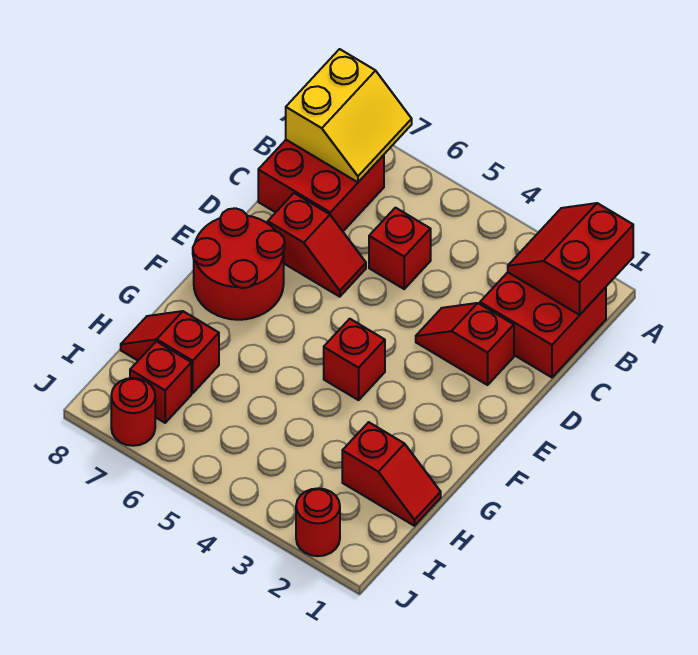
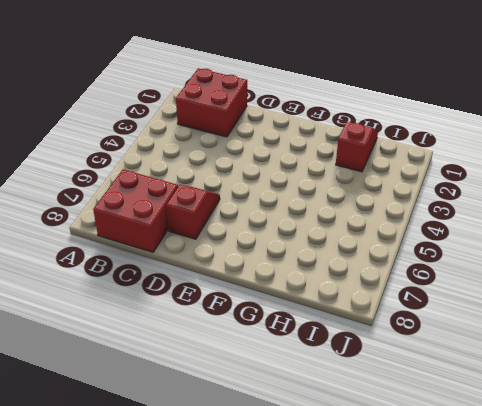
none -> red brick C5 level 1
none -> red slope D2:D3 level 1 top 2
none -> red round brick E7:F8 level 1

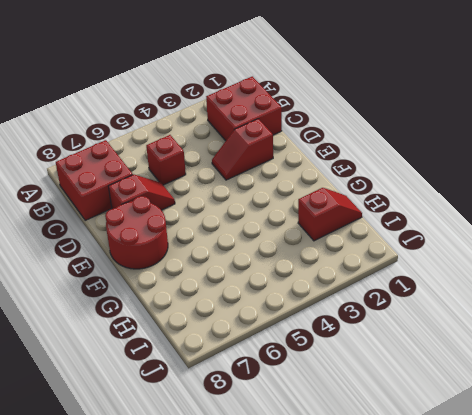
none -> red brick F4 level 1
none -> red slope H7:H8 level 1 top 7
none -> red brick I7 level 1

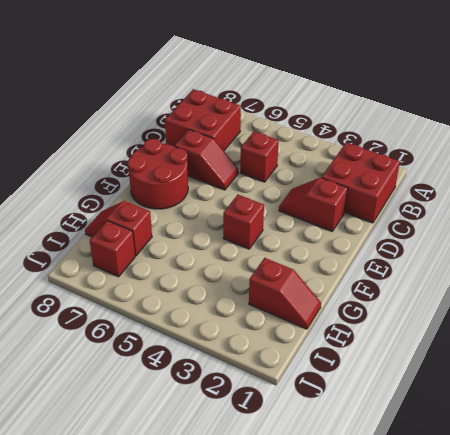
none -> red round brick J2 level 1
none -> red round brick J7 level 1
none -> red slope A1:B2 level 2 top 1

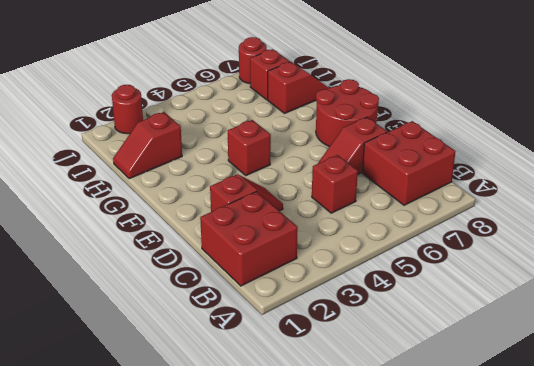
none -> red slope A1:B2 level 2 top 1
none -> yellow slope A7:B8 level 2 top 8

